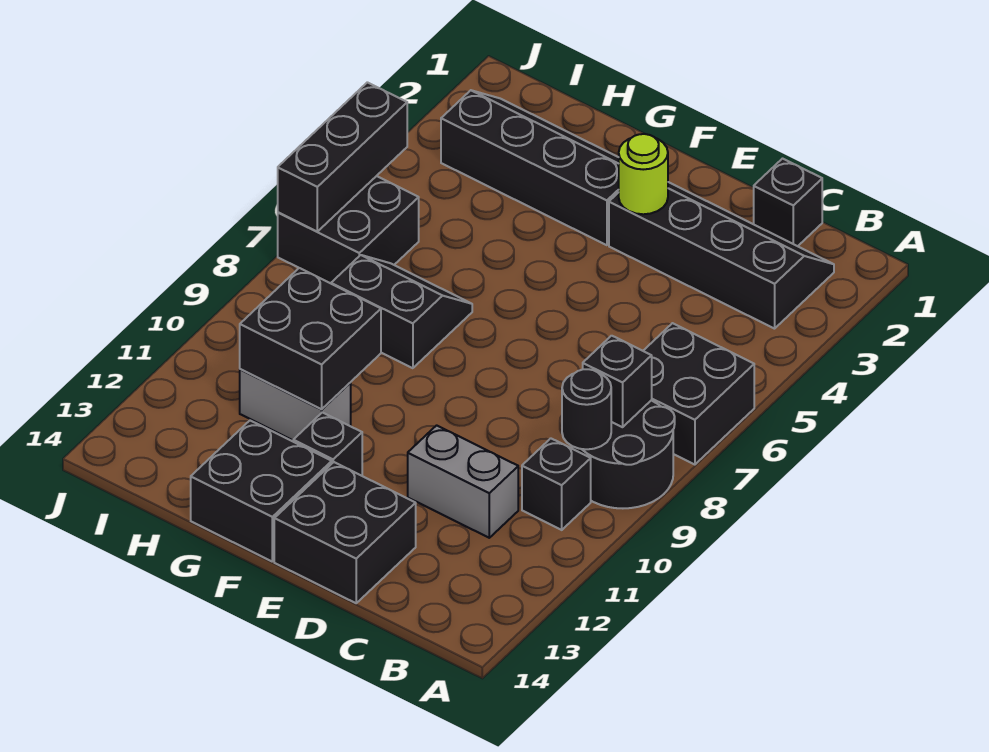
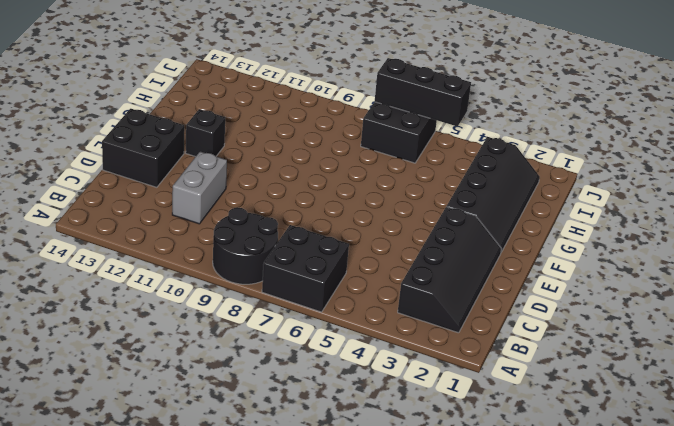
none -> black brick B10 level 1
none -> black brick C1 level 1
none -> black brick F13:G14 level 1

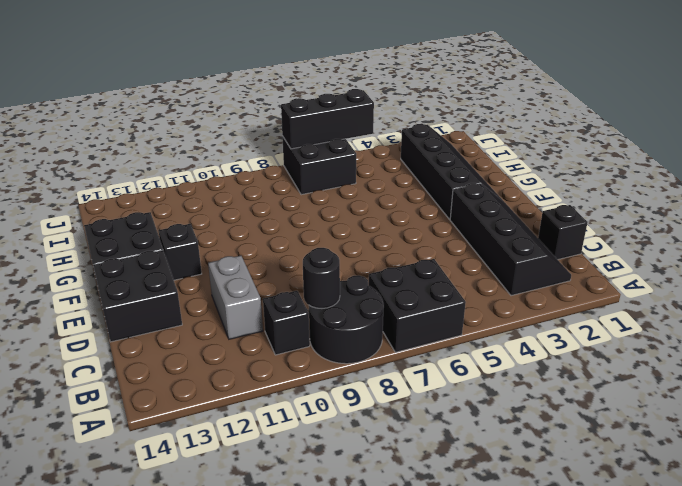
none -> black slope G7:H8 level 1 top 8
none -> grey brick G11:H11 level 1
none -> black brick B8 level 2

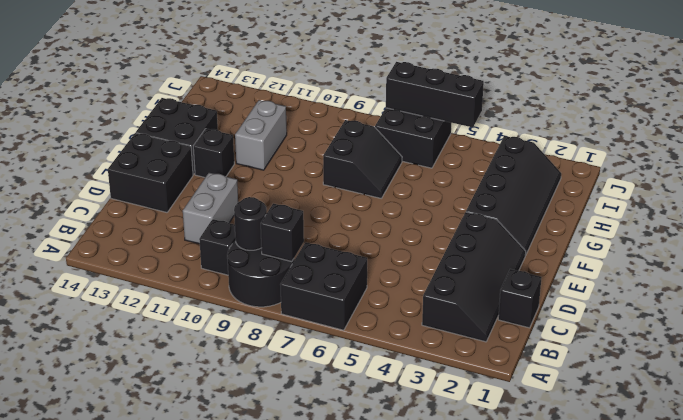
none -> lime round brick E3 level 2
none -> black brick G10:H11 level 2

